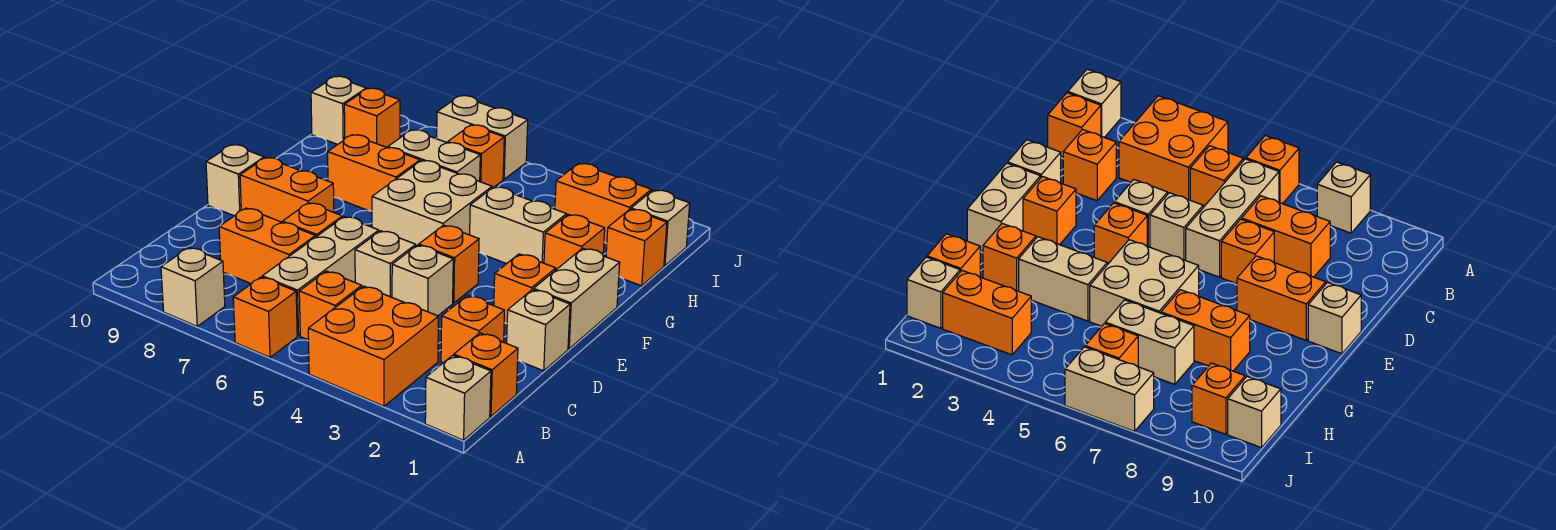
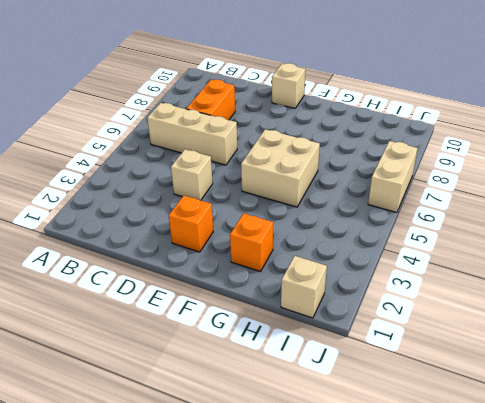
none -> tan brick A1 level 1
none -> orange brick A3:B4 level 1
none -> orange brick A6 level 1
none -> tan brick A8 level 1

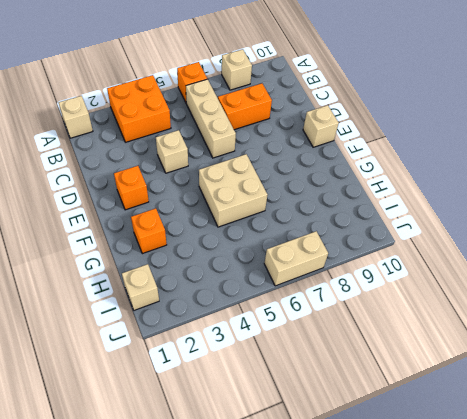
none -> orange brick B1 level 1
none -> orange brick B5 level 1
none -> orange brick C2 level 1
none -> tan brick D1 level 1

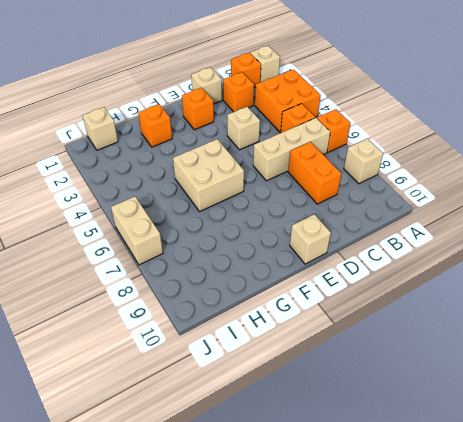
none -> tan brick D5 level 1
none -> orange brick D7 level 1
none -> tan brick E1:F1 level 1
none -> orange brick E4 level 1

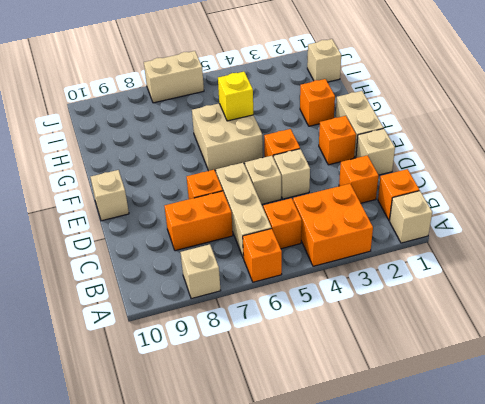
yellow brick G5 level 2 -> none
none -> orange brick E8:E9 level 1
none -> tan brick G3:G4 level 1
none -> orange brick G7:G8 level 1
none -> orange brick H1 level 1

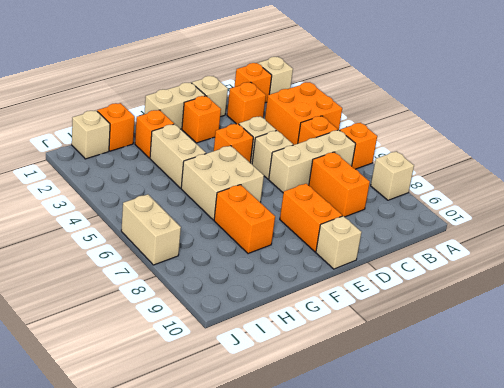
none -> orange brick D7 level 1
none -> tan brick H6:H7 level 1
none -> orange brick I2:I3 level 1
none -> orange brick I6 level 1

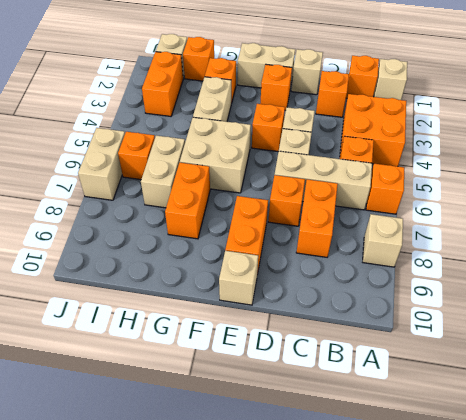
none -> orange brick I9 level 1
none -> tan brick I10 level 1

